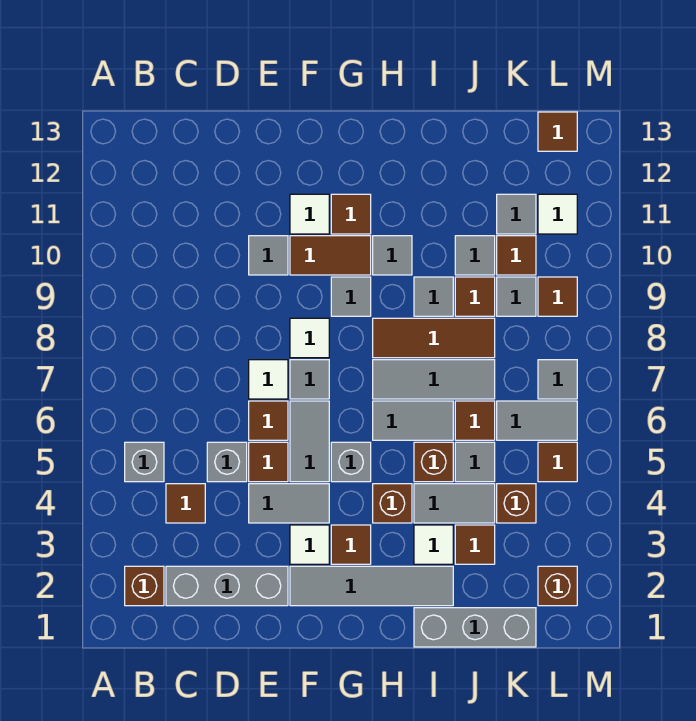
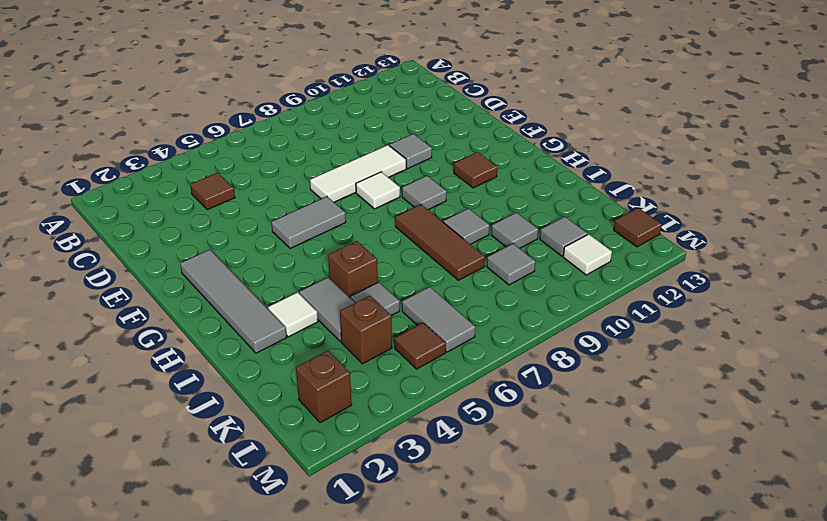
white tile E7:E9 level 1 -> white tile E7 level 1
none -> brown brick B2 level 1
none -> grey brick B5 level 1
none -> grey brick C2:E2 level 1
none -> grey brick D5 level 1

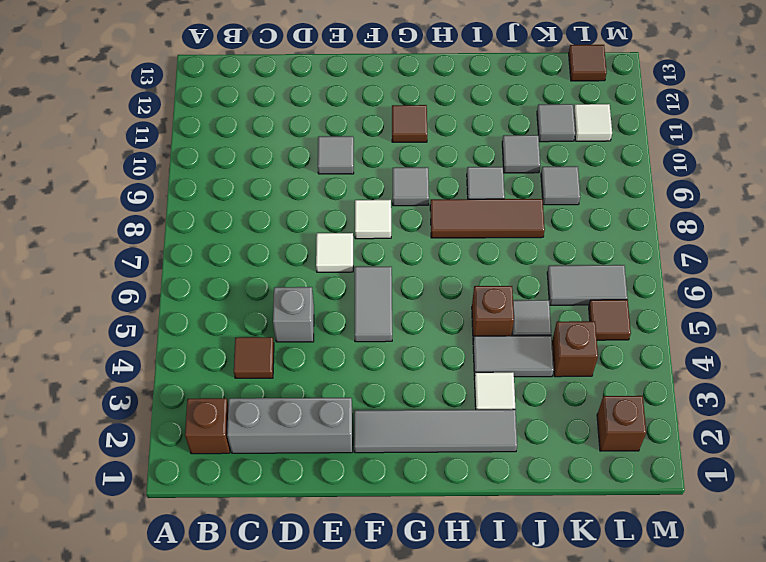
none -> grey brick B5 level 1
none -> grey tile E4:F4 level 1
none -> brown tile E5 level 1
none -> brown tile E6 level 1

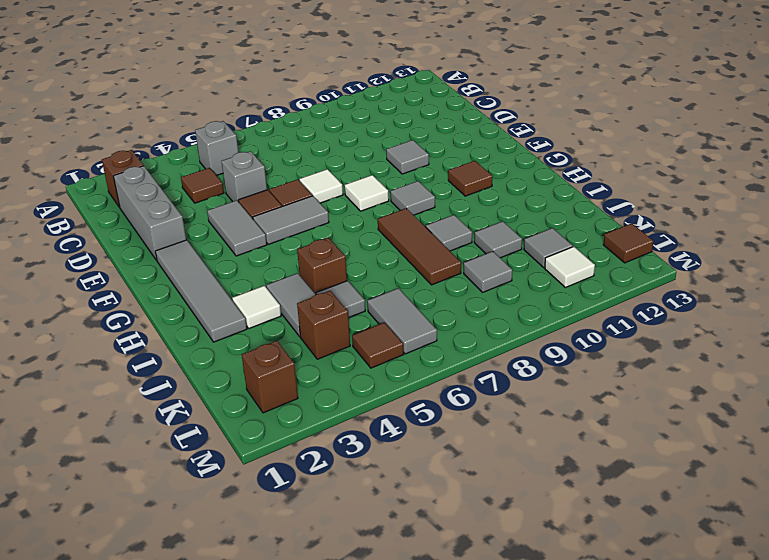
none -> white tile F3 level 1
none -> grey tile F7 level 1
none -> brown tile F10:G10 level 1
none -> white tile F11 level 1

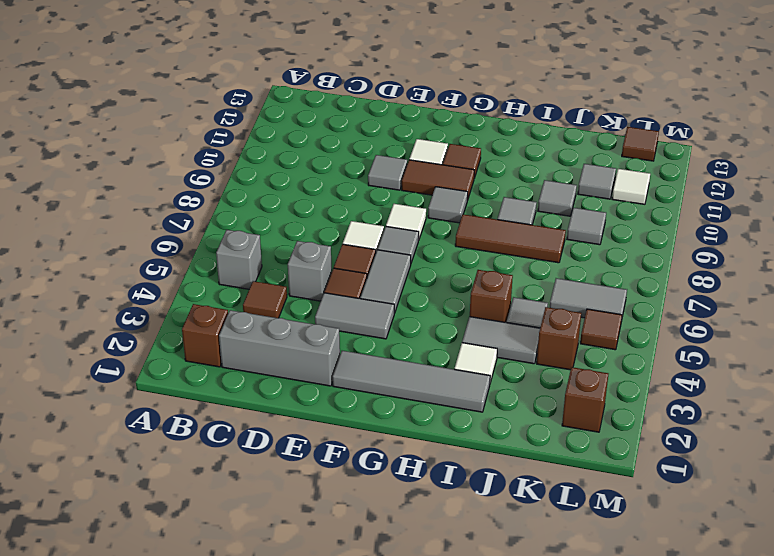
none -> white tile F3 level 1
none -> brown tile G3 level 1
none -> grey brick G5 level 1
none -> brown brick H4 level 1

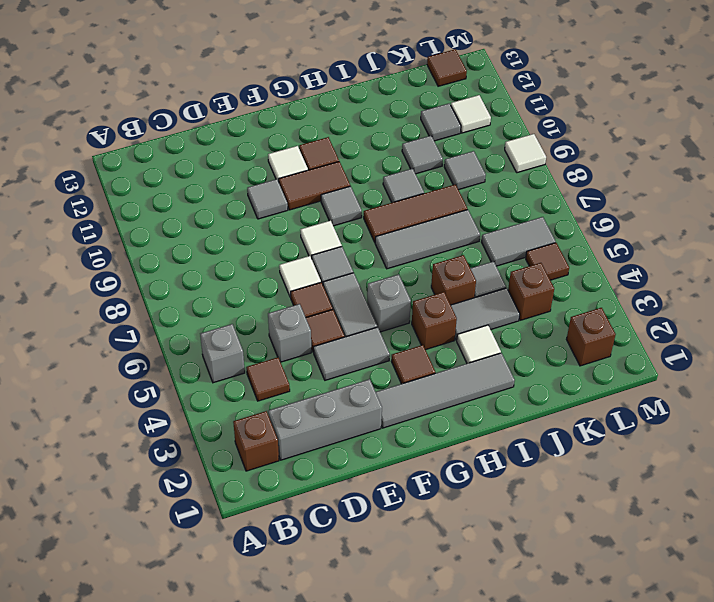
white tile M9 level 1 -> white tile F3 level 1
none -> grey tile H6:I6 level 1
none -> grey tile H10 level 1
none -> grey brick I1:K1 level 1
none -> brown tile J3 level 1

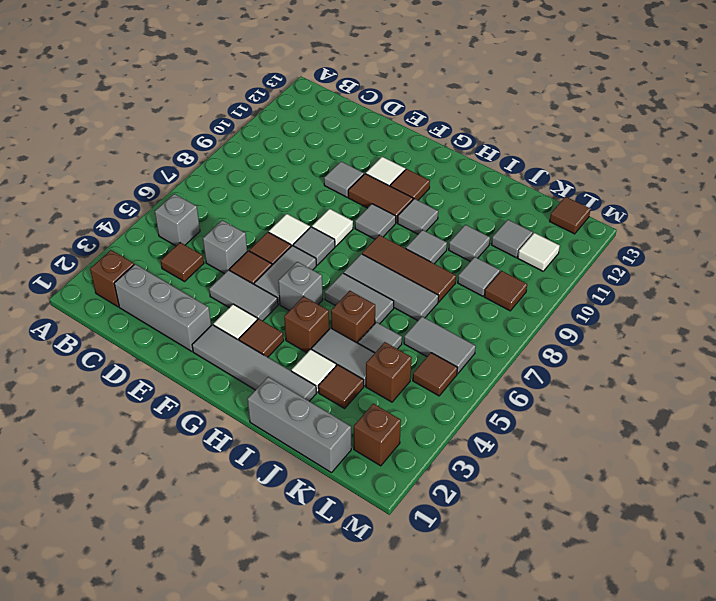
none -> brown tile J6 level 1
none -> brown tile J9 level 1
none -> brown tile K10 level 1
none -> grey tile L7 level 1

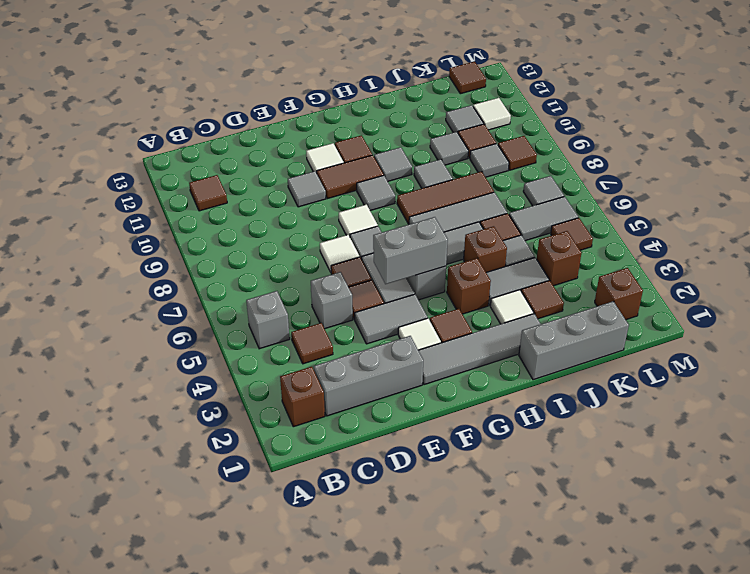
brown tile B11 level 1 -> brown tile J9 level 1
grey brick F5:G5 level 2 -> none

